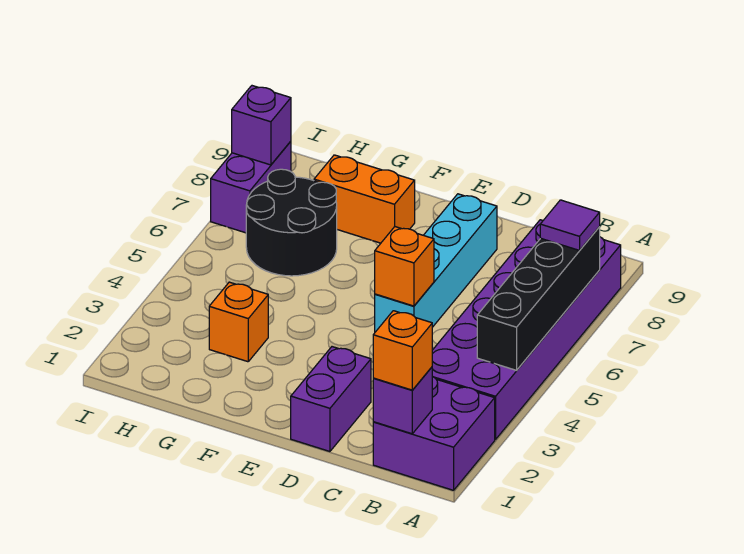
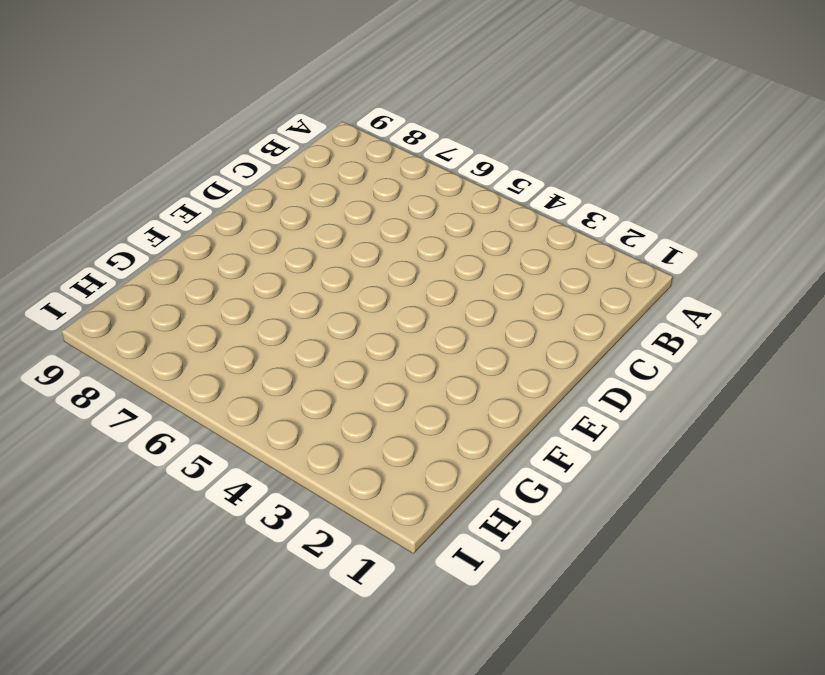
none -> purple brick A1:B2 level 1
none -> purple brick A3:B8 level 1
none -> purple brick D1:D2 level 1

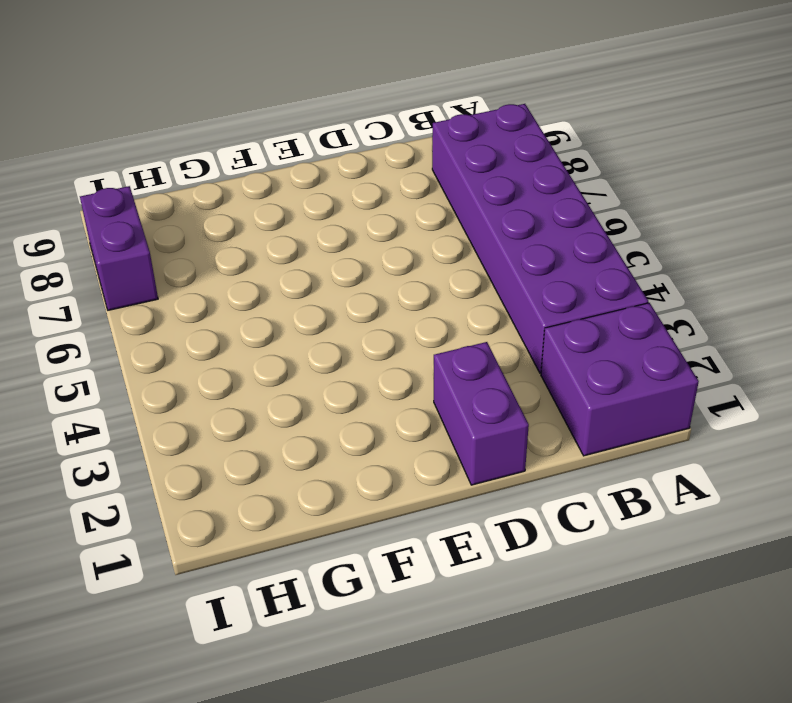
none -> cyan brick D5:D8 level 1
none -> orange brick F8:G8 level 1
none -> orange brick G3 level 1

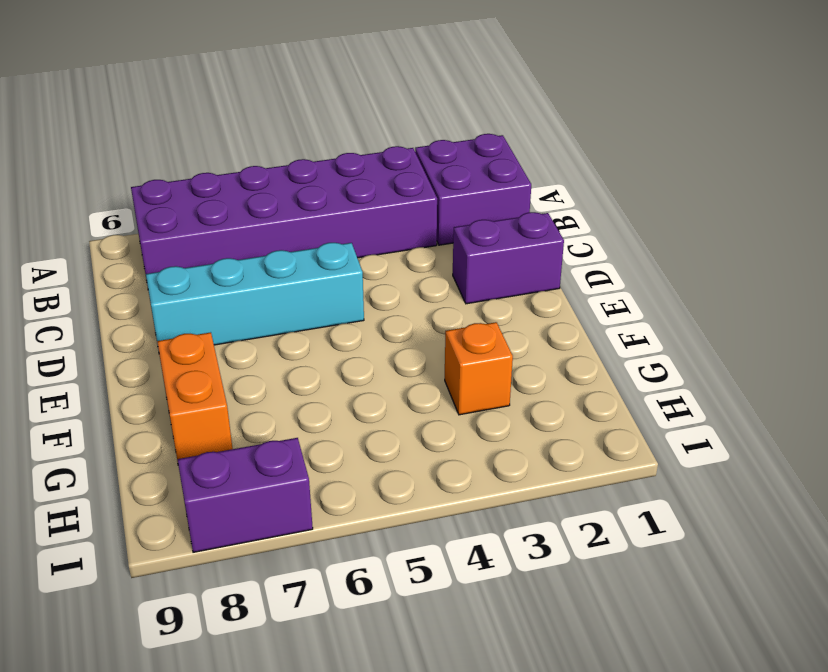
none -> black round brick G6:H7 level 1
none -> black brick A4:A7 level 2
none -> purple brick B1 level 2

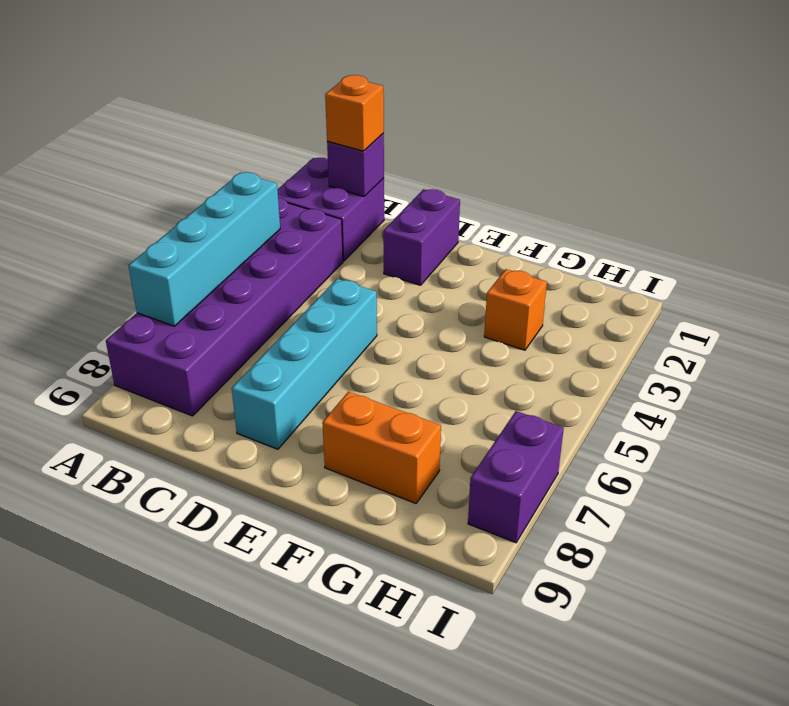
cyan brick A4:A7 level 2 -> black brick A4:A7 level 2
none -> black round brick G6:H7 level 1
none -> orange brick D5 level 2
none -> purple brick I8 level 2

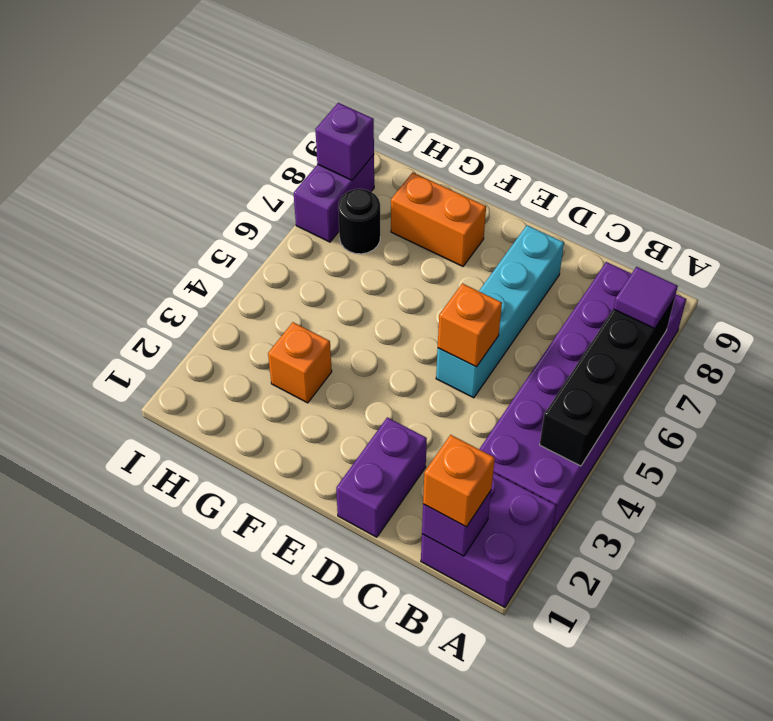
black round brick H7 level 1 -> black round brick G6:H7 level 1

